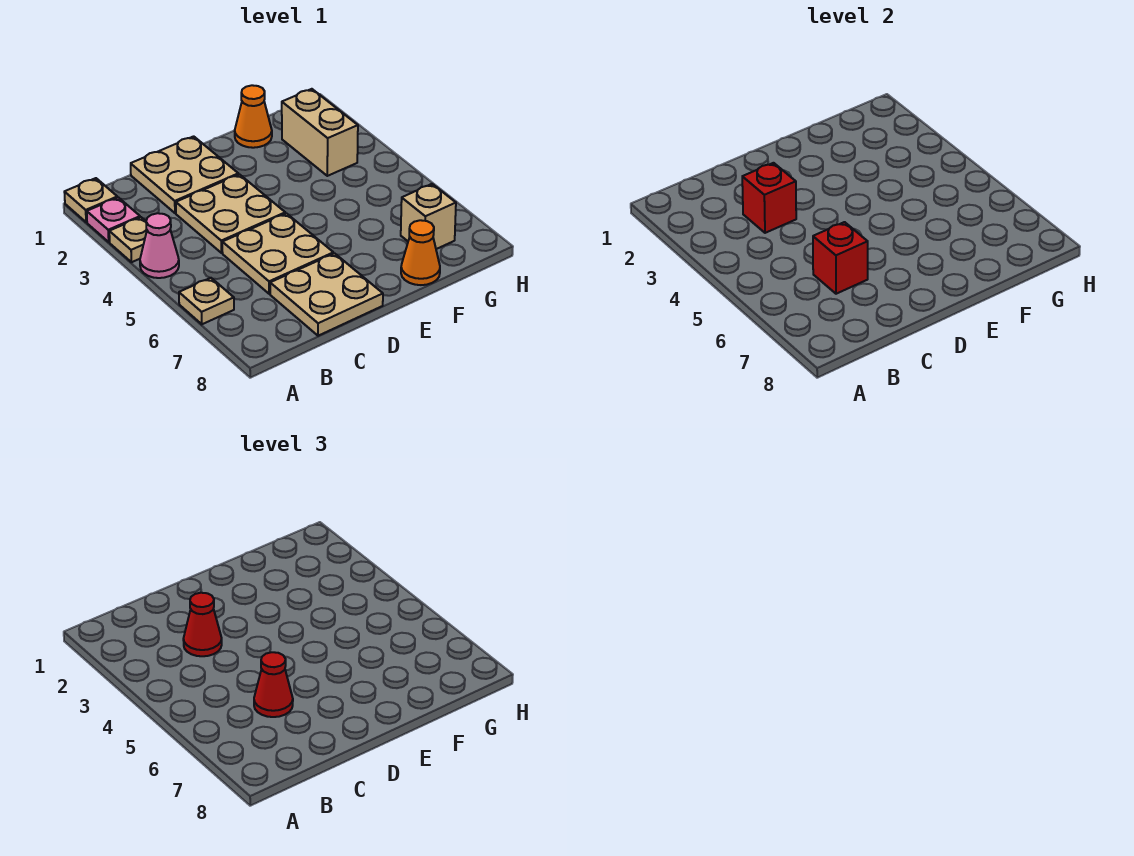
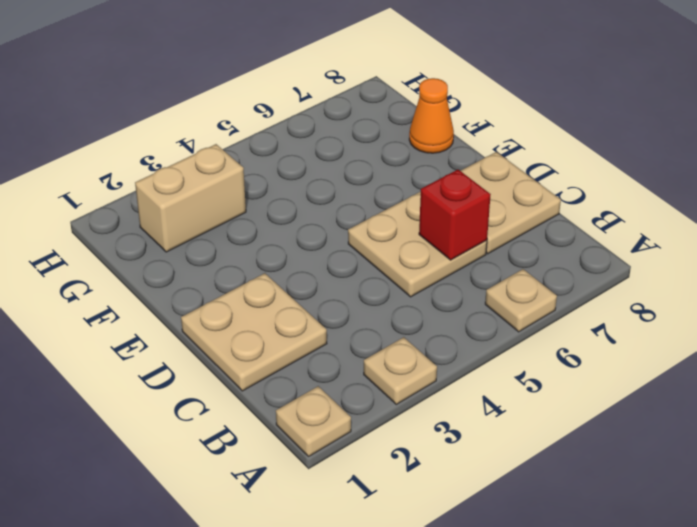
none -> pink plate A2 level 1
none -> pink cone A4 level 1
none -> tan plate C3:D4 level 1

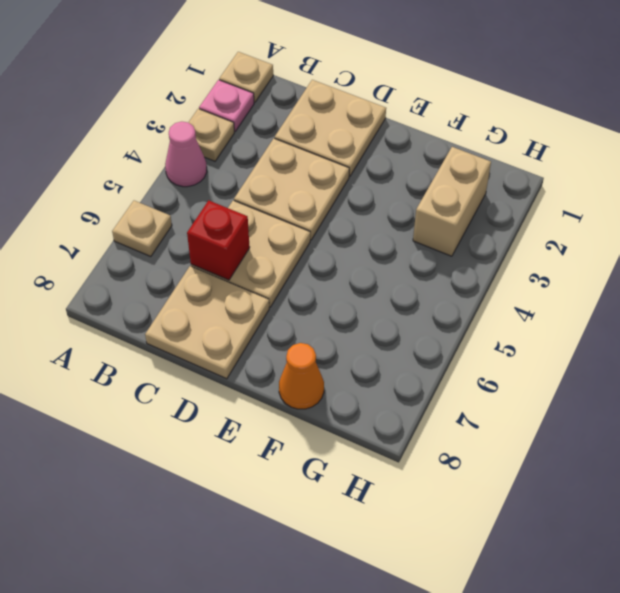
none -> orange cone F1 level 1
none -> tan brick G7 level 1
none -> red brick C3 level 2

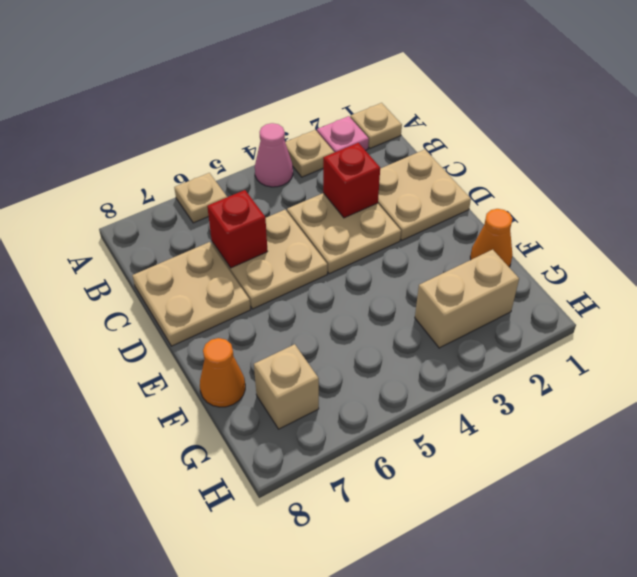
none -> red cone C3 level 3
none -> red cone C6 level 3

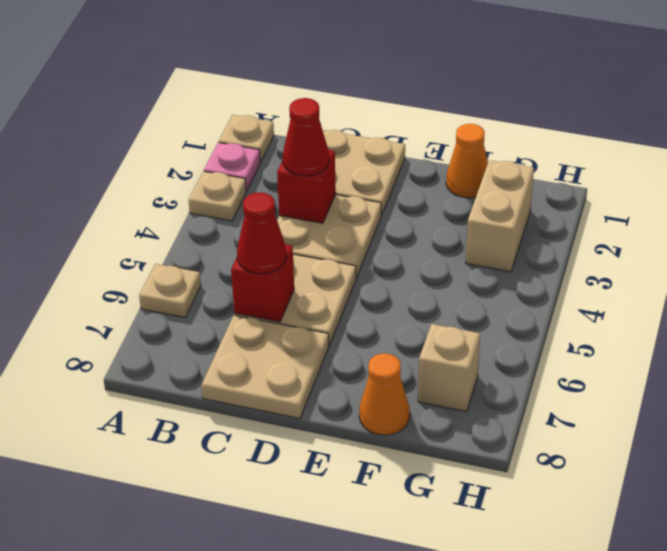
none -> pink cone A4 level 1

